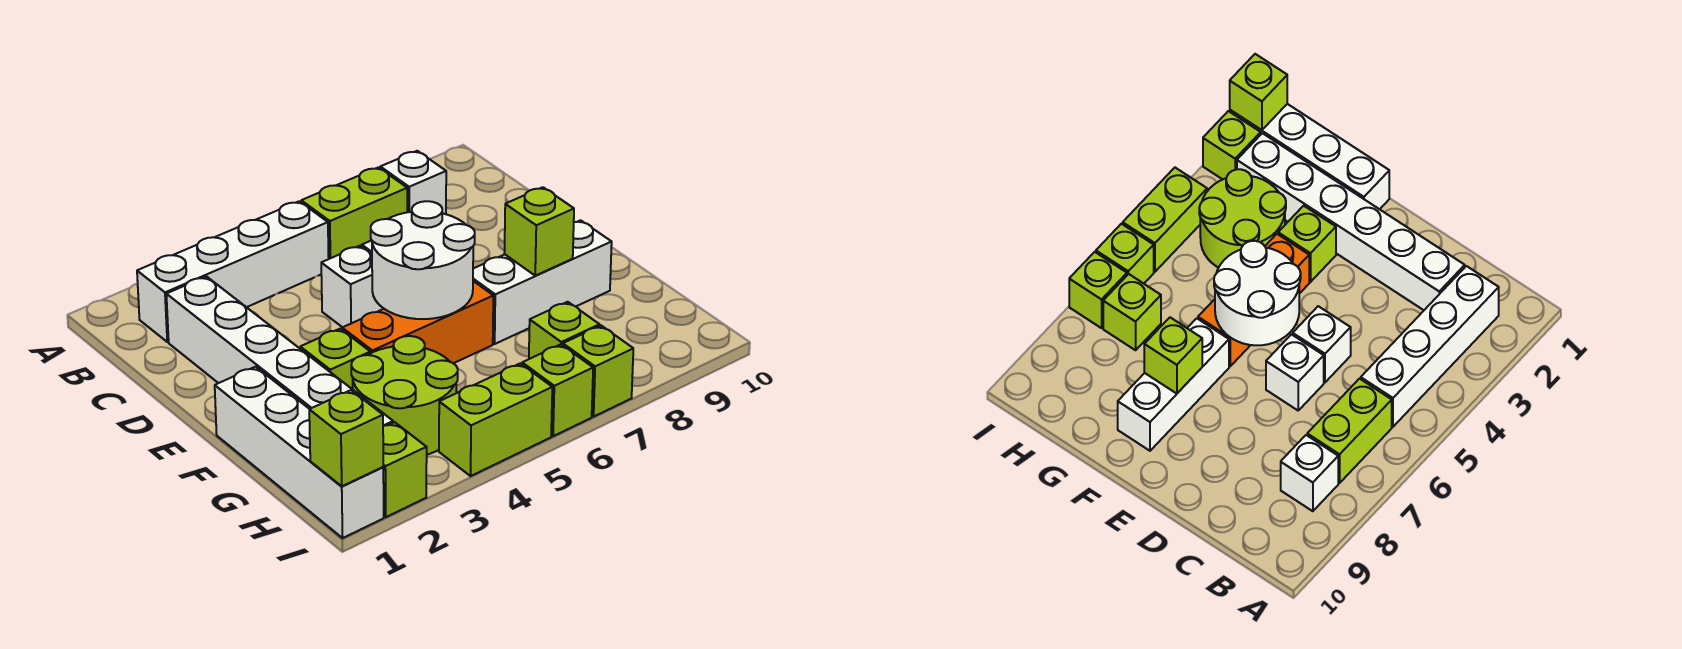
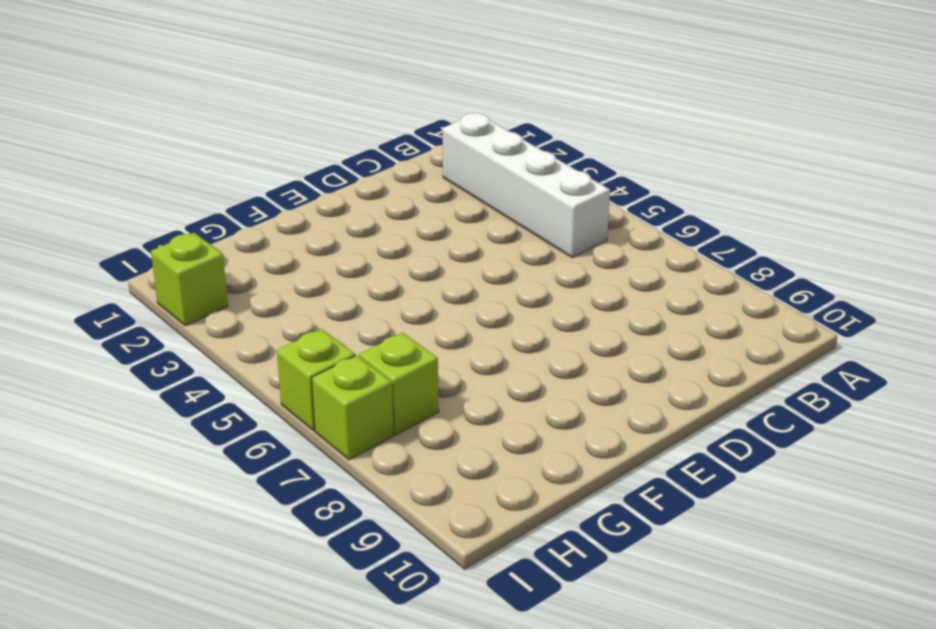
none -> lime brick B6:B7 level 1
none -> white brick B8 level 1
none -> white brick C2:H2 level 1

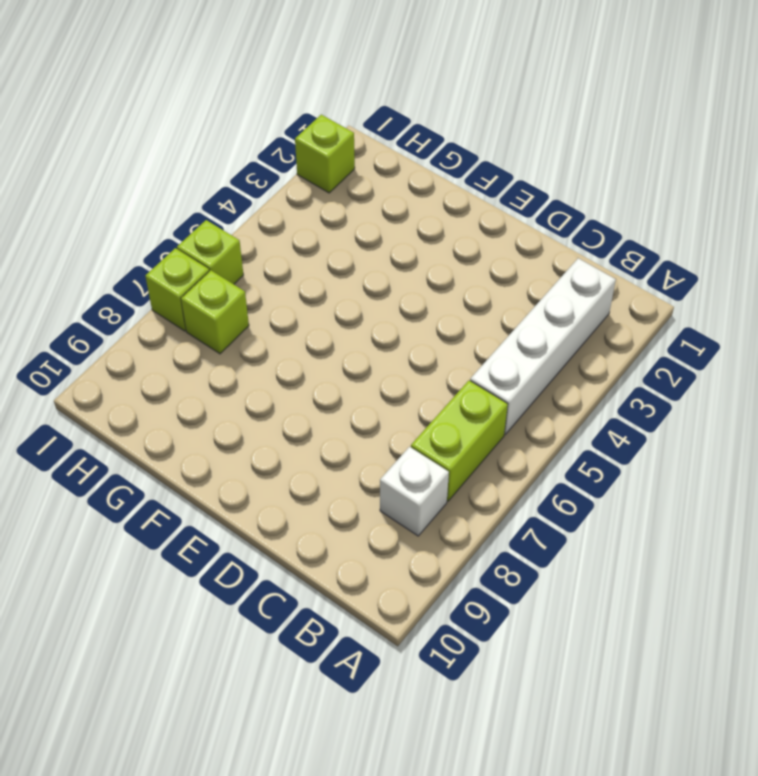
none -> white brick C2:H2 level 1
none -> white brick D5 level 1
none -> white brick D6 level 1

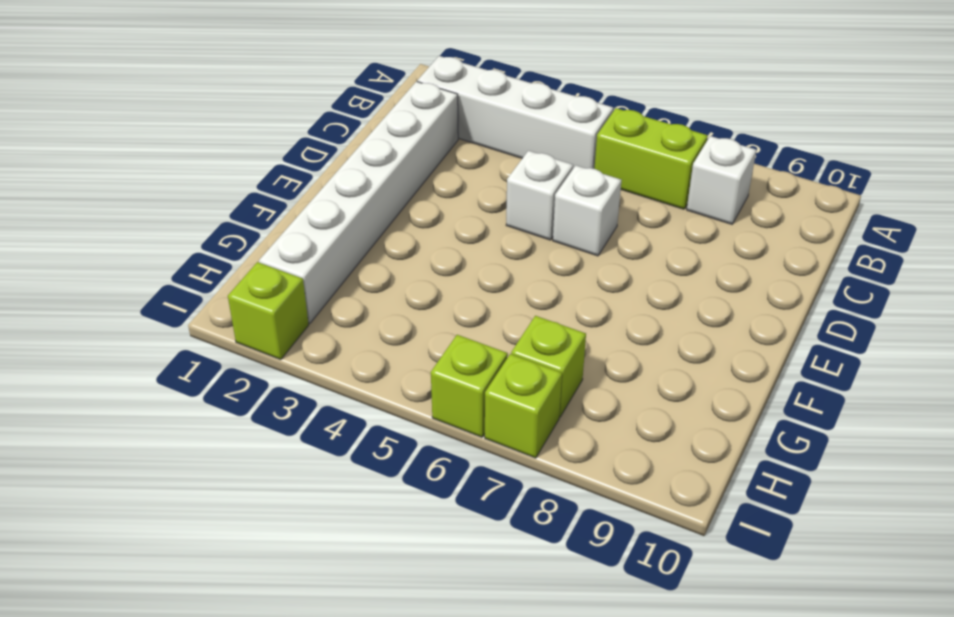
none -> white brick F1:I1 level 1
none -> lime brick F3 level 1
none -> orange brick F4:F6 level 1

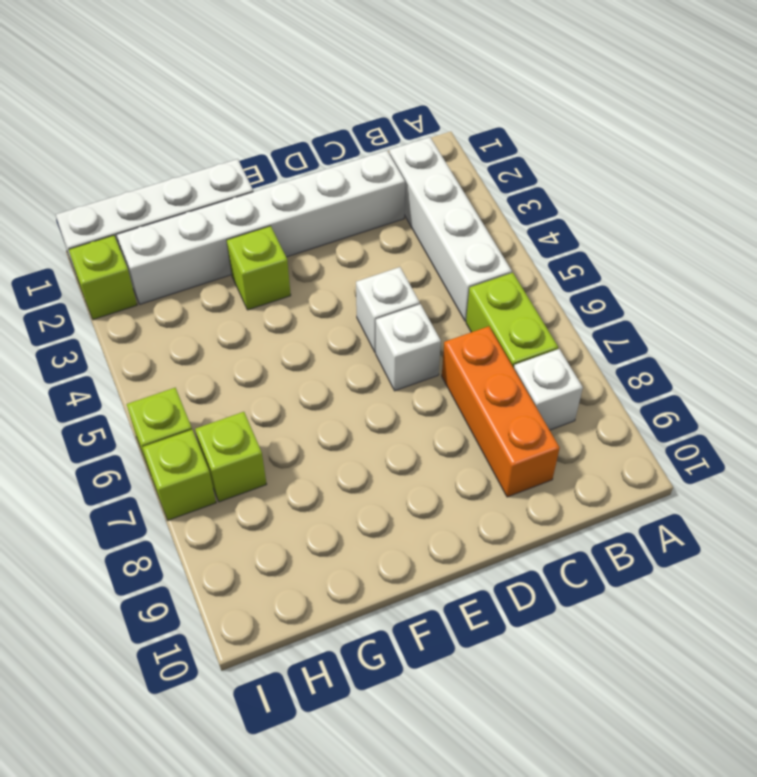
orange brick C7:C9 level 1 -> orange brick F4:F6 level 1
none -> white brick F7:F9 level 1
none -> lime round brick G3:H4 level 1
none -> lime brick I4:I5 level 1

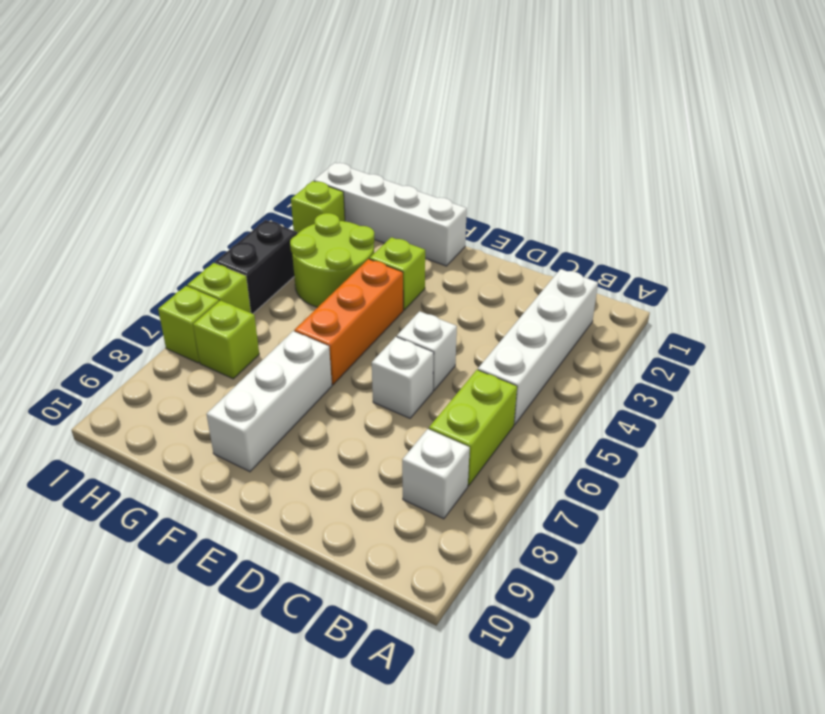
black brick I4:I5 level 1 -> lime brick I4:I5 level 1
none -> white brick C2:H2 level 1
none -> white round brick E5:F6 level 2
none -> lime brick F8 level 2

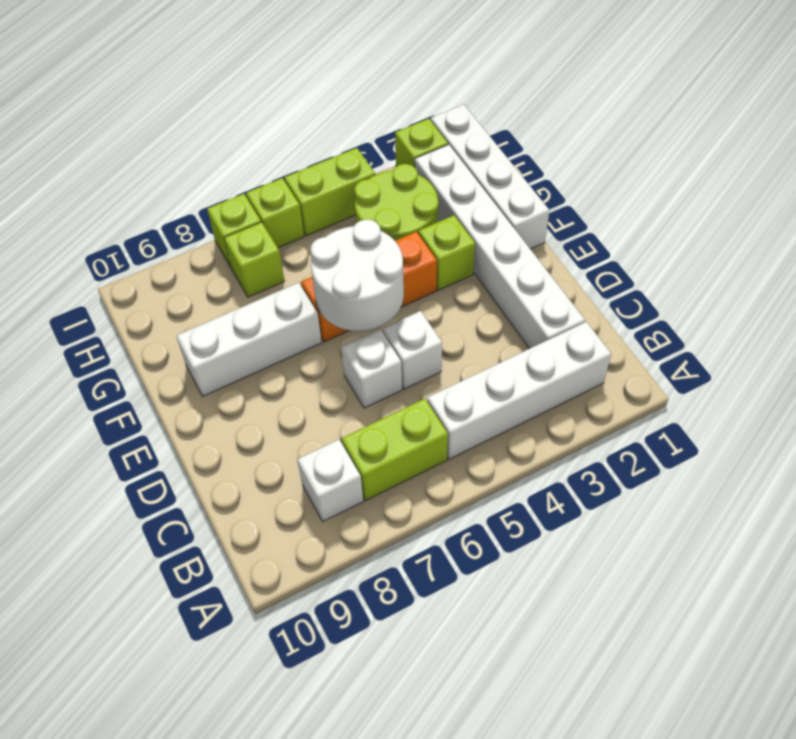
none -> lime brick F8 level 2
none -> lime brick I1 level 2

